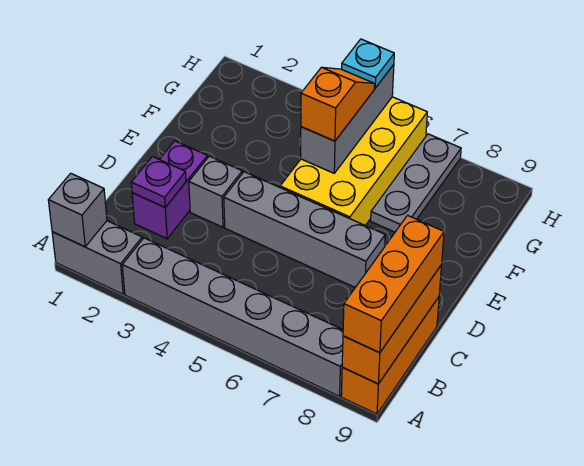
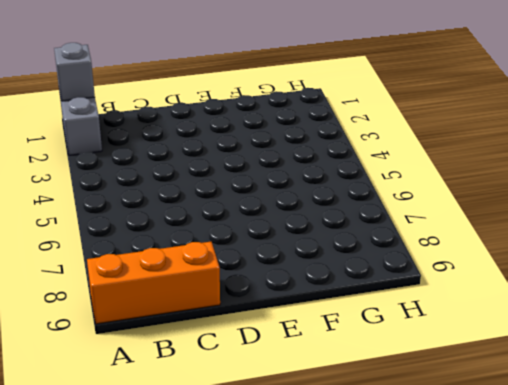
none -> grey brick A3:A8 level 1
none -> purple brick C2:D2 level 1
none -> grey brick D3 level 1

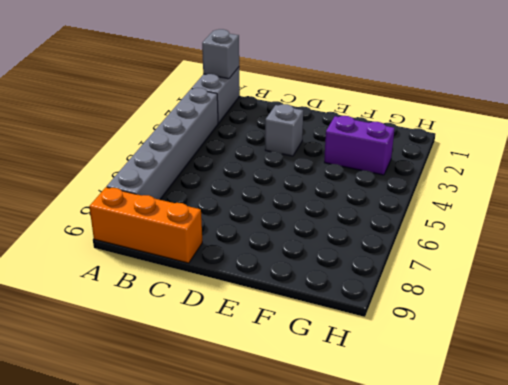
purple brick F3:G3 level 1 -> purple brick C2:D2 level 1
none -> grey brick D4:D7 level 1
none -> yellow brick E5:H6 level 1
none -> grey plate F7:H7 level 1

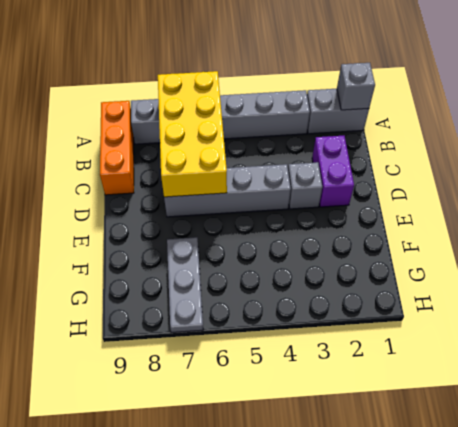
yellow brick A6:D7 level 2 -> yellow brick E5:H6 level 1
none -> orange brick A9:C9 level 2
none -> purple plate C2 level 2
none -> grey brick F5:H5 level 2

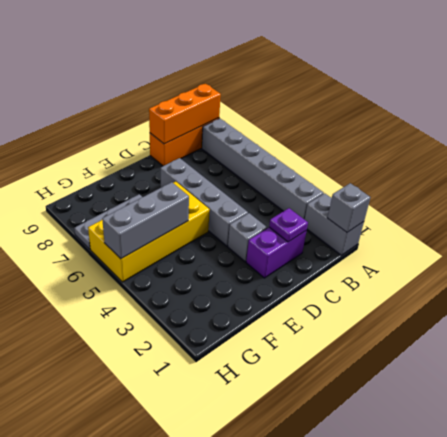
none -> orange brick A9:C9 level 3
none -> orange slope F5:G5 level 3 top F
none -> cyan plate H5 level 3

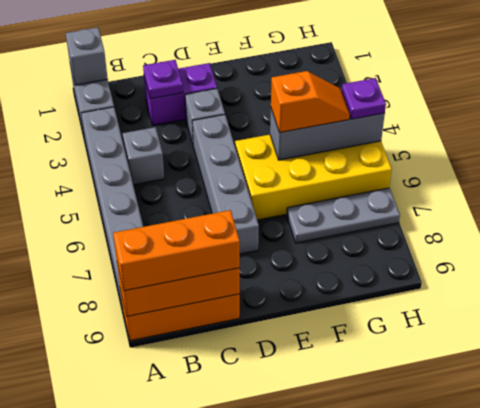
grey brick B4 level 1 -> none
purple plate H5 level 3 -> cyan plate H5 level 3

